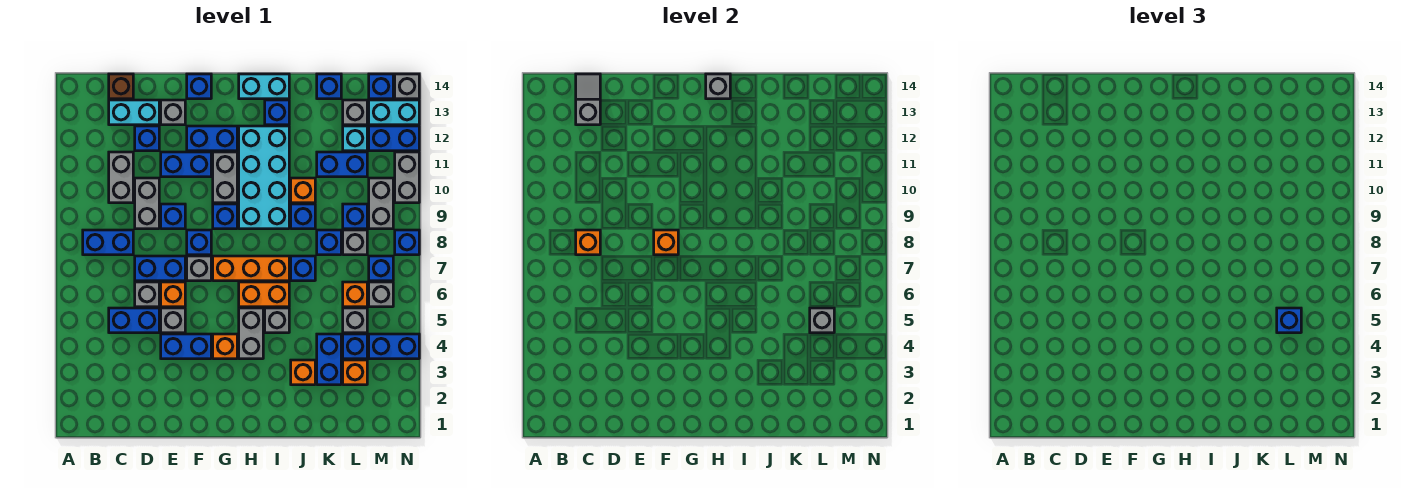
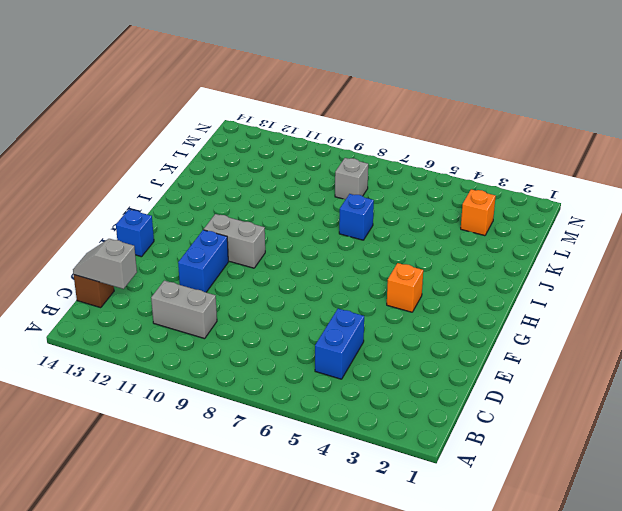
none -> blue brick B8:C8 level 1
none -> cyan brick C13:D13 level 1
none -> grey brick D6 level 1
none -> blue brick D7:E7 level 1

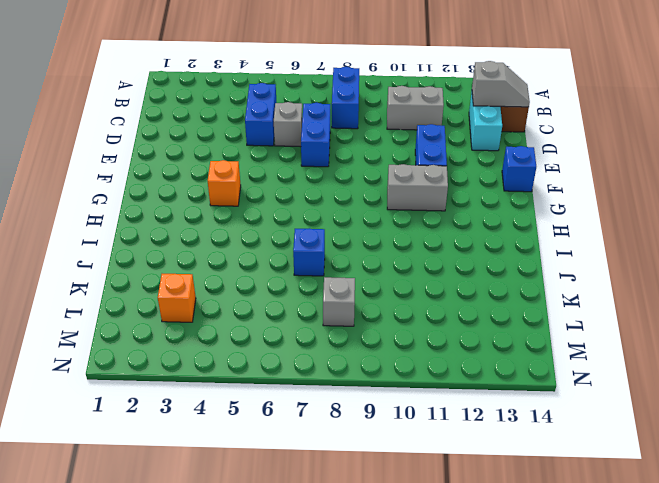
none -> grey brick D9:D10 level 1
none -> blue brick D12 level 1
none -> blue brick E4:F4 level 1
none -> grey brick E5 level 1

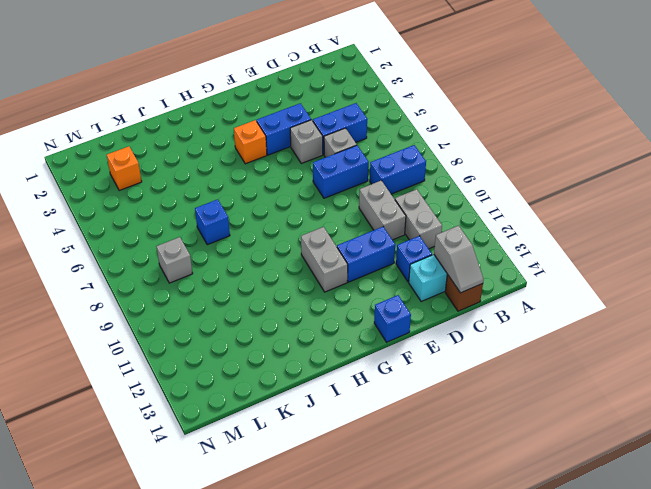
none -> orange brick E6 level 1
none -> blue brick E9 level 1
none -> grey brick E13 level 1
none -> grey brick F7 level 1

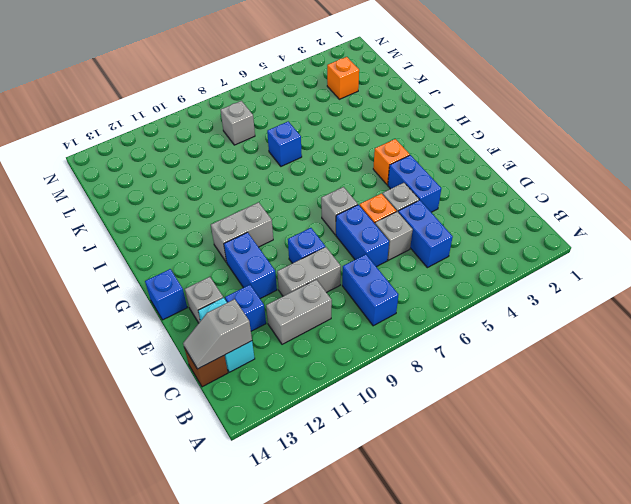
none -> blue brick F8 level 1
none -> blue brick F12:G12 level 1
none -> orange brick G7:I7 level 1
none -> blue brick G9 level 1

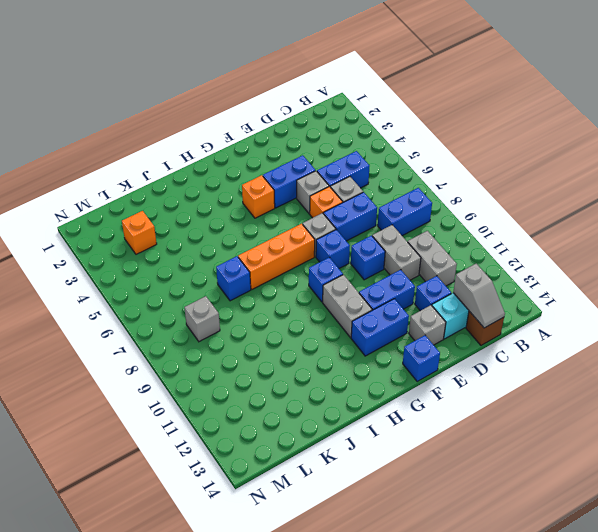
none -> grey brick H4:H5 level 1
none -> orange brick H6:I6 level 1
none -> cyan brick H9:I12 level 1
none -> cyan brick H14:I14 level 1

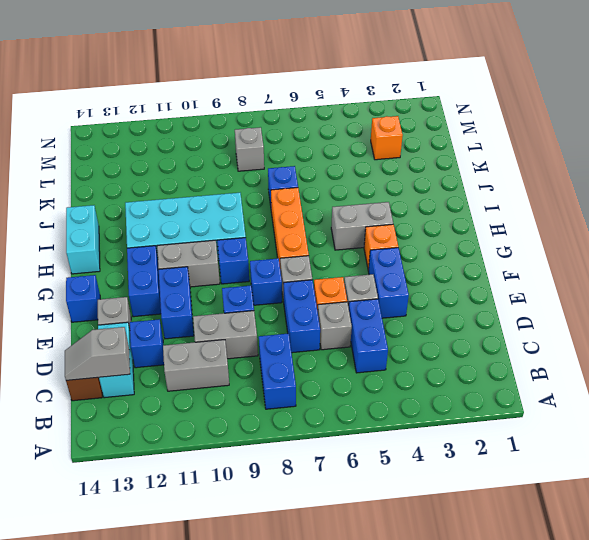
none -> orange brick H6:I6 level 1
none -> grey brick I5 level 1
none -> blue brick I13 level 1
none -> orange brick J3 level 1

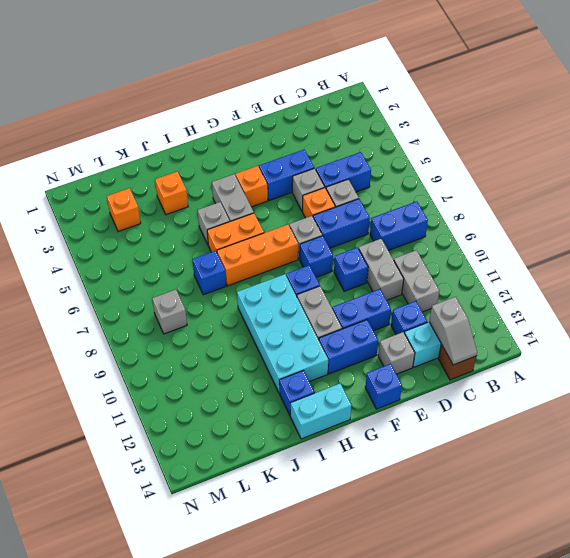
none -> blue brick J9 level 1
none -> orange brick J10 level 1
none -> blue brick K3:K4 level 1
none -> blue brick K8 level 1

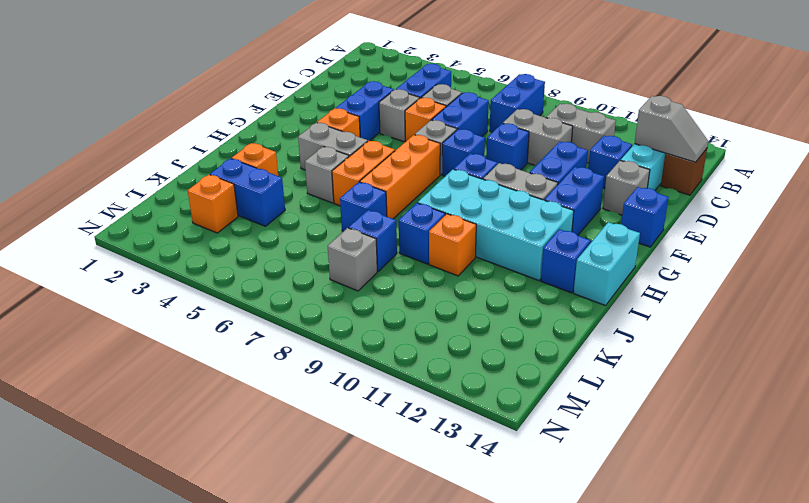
none -> blue brick K11:L11 level 1
none -> blue brick K14 level 1
none -> blue brick L4 level 1
none -> grey brick L5 level 1

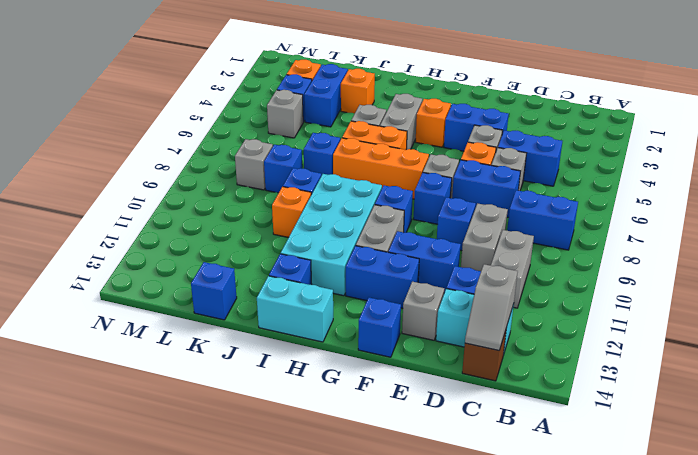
none -> blue brick K11:L11 level 1
none -> orange brick L6 level 1
none -> blue brick L9 level 1
none -> cyan brick L12 level 1

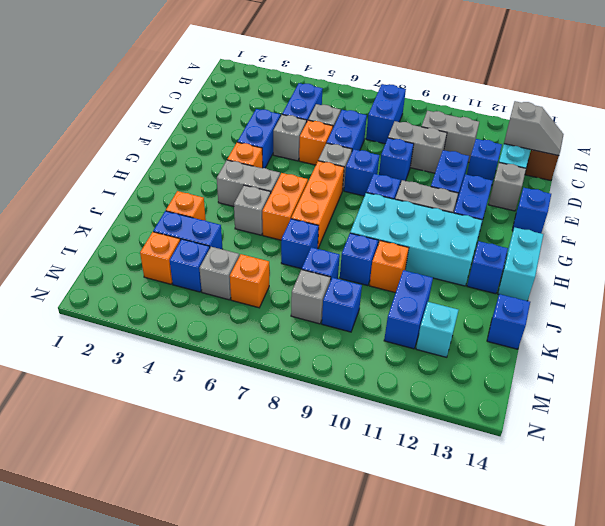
none -> grey brick L13 level 1
none -> blue brick M4:N4 level 1
none -> grey brick M6 level 1
none -> blue brick M7 level 1

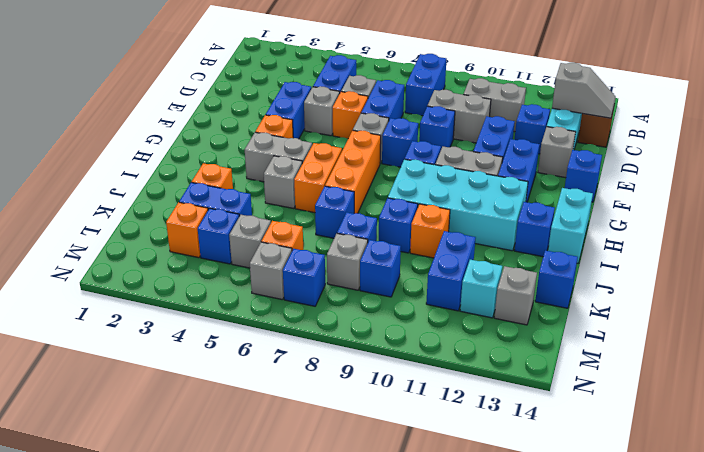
none -> blue brick M4:N4 level 1
none -> grey brick M9:M10 level 1
none -> blue brick M12:N12 level 1
none -> cyan brick M13:N13 level 1

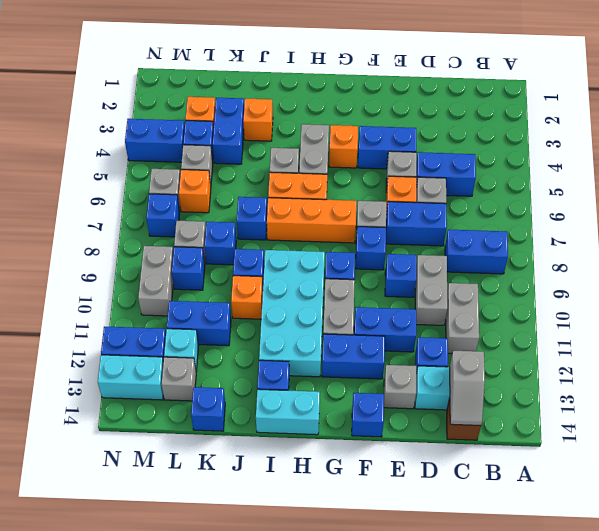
none -> blue brick M14 level 1
none -> blue brick N8 level 1
none -> grey brick N10:N11 level 1
none -> grey brick N14 level 1

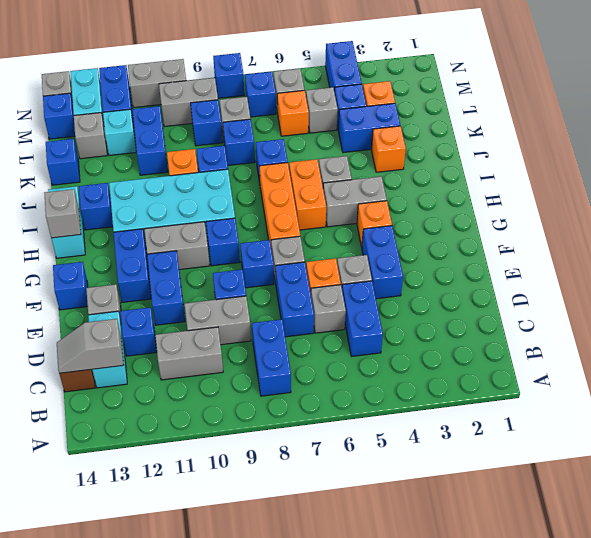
none -> orange brick C8 level 2
none -> orange brick F8 level 2
none -> grey brick L5 level 2
none -> blue brick L5 level 3

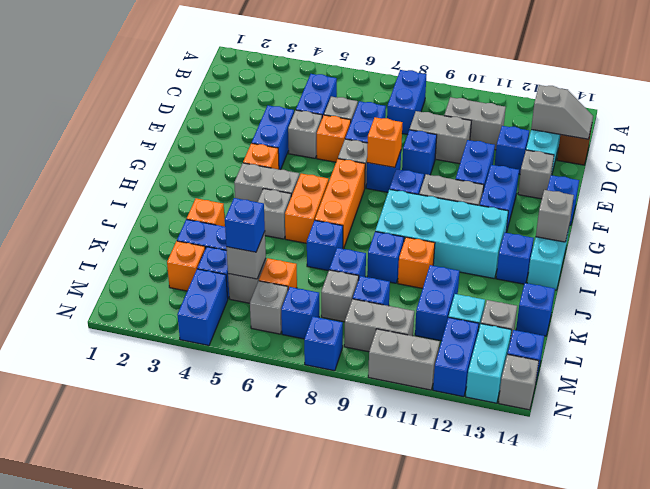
none -> orange brick C8 level 2

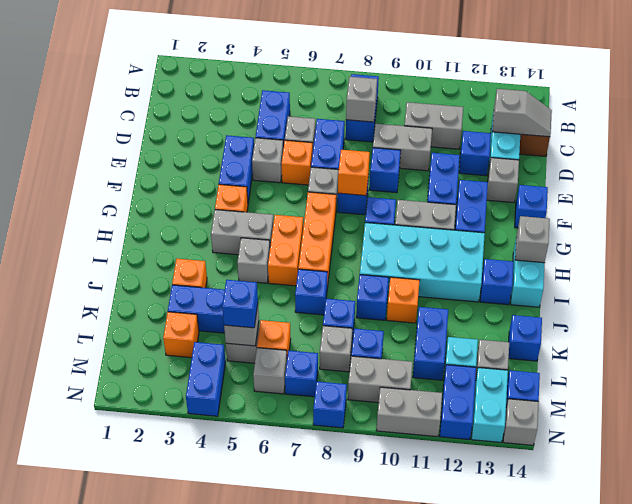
grey brick C8 level 2 -> orange brick C8 level 2
none -> blue brick L4 level 1

